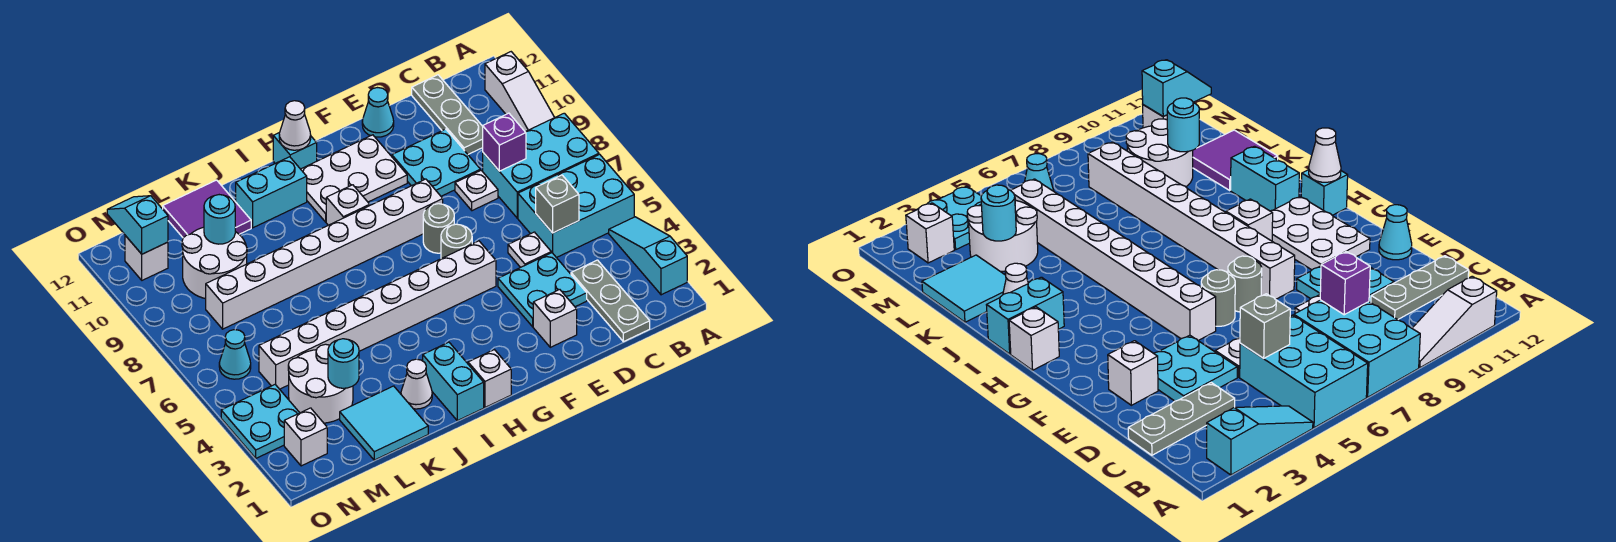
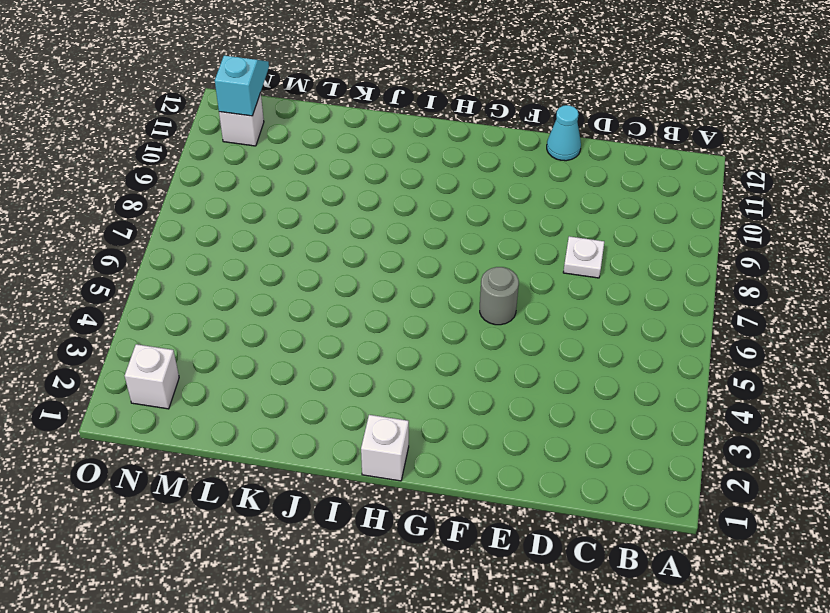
none -> cyan slope A2:A4 level 1 top 2
none -> cyan brick A5:C6 level 1
none -> cyan brick A7:C8 level 1
none -> white slope A9:A11 level 1 top 11

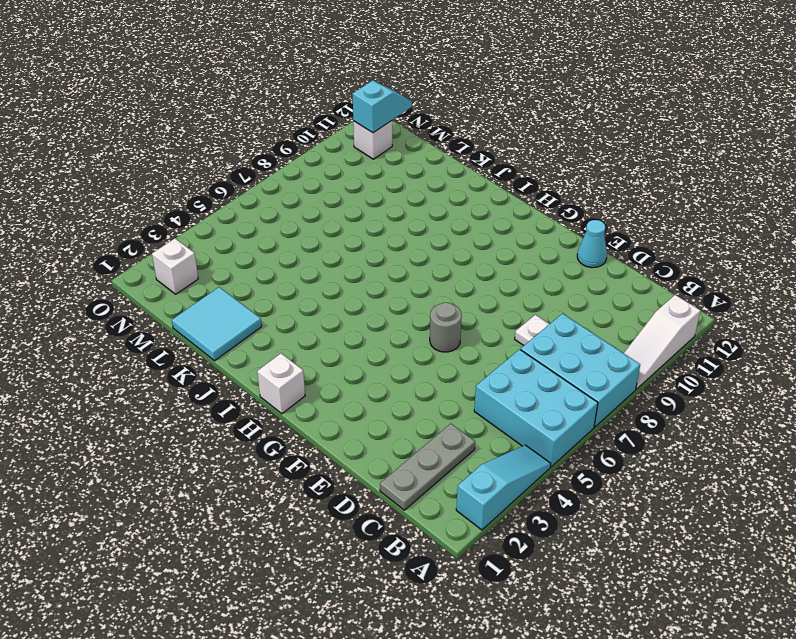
none -> grey plate C10:C12 level 1
none -> cyan plate D3:E4 level 1
none -> white plate D5 level 1
none -> cyan plate D9:E10 level 1

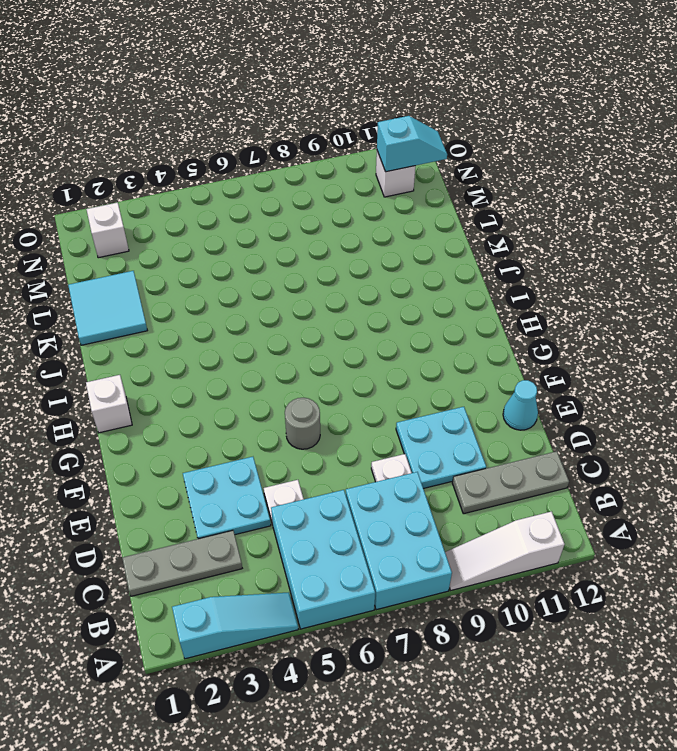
none -> white brick E2 level 1
none -> white brick F5:M5 level 1
none -> grey round brick F7 level 1
none -> white brick F8:M8 level 1

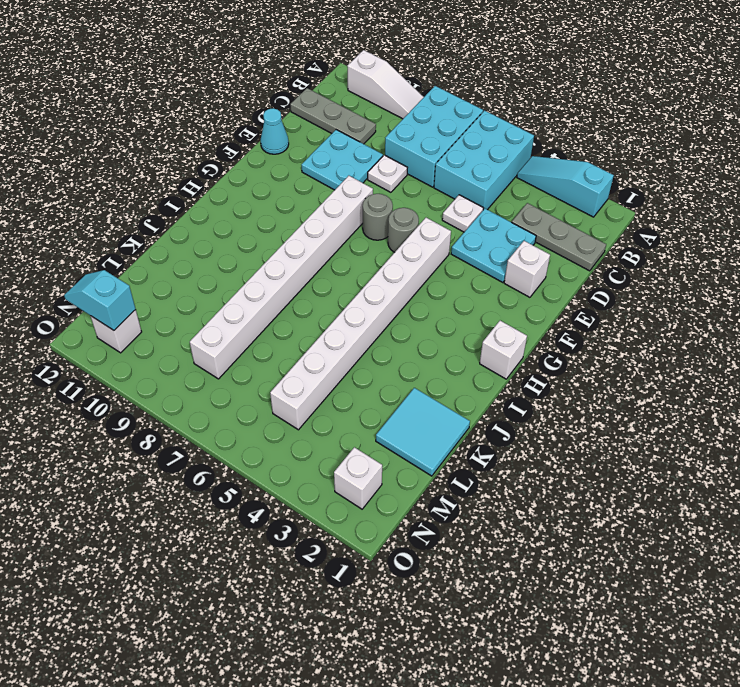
none -> white plate F10:H11 level 1
none -> white brick H9 level 1
none -> cyan brick H12 level 1
none -> cyan brick I1:I2 level 1

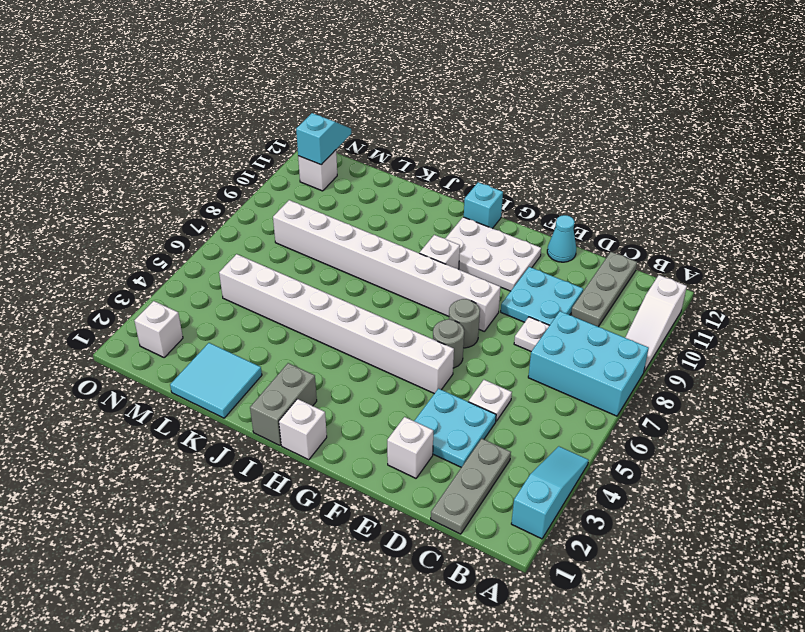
grey brick I1:I2 level 1 -> cyan brick I1:I2 level 1
none -> cyan brick A5:C6 level 1
none -> cyan brick I11:J11 level 1
none -> white cone J2 level 1
none -> purple tile K11:L12 level 1

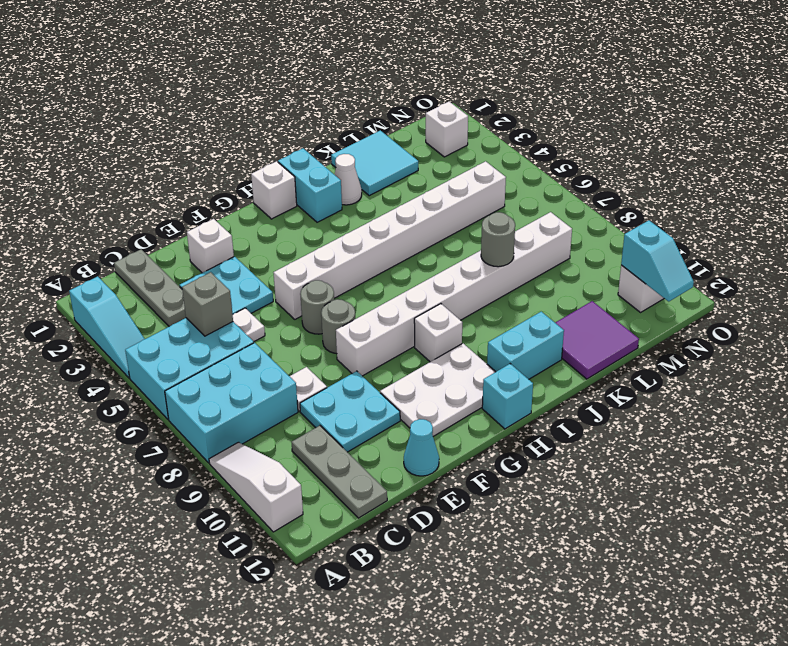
grey round brick K8 level 2 -> none
none -> white round brick L3:M4 level 1
none -> white round brick L9:M10 level 1
none -> cyan plate N3:O4 level 1
none -> cyan cone N6 level 1

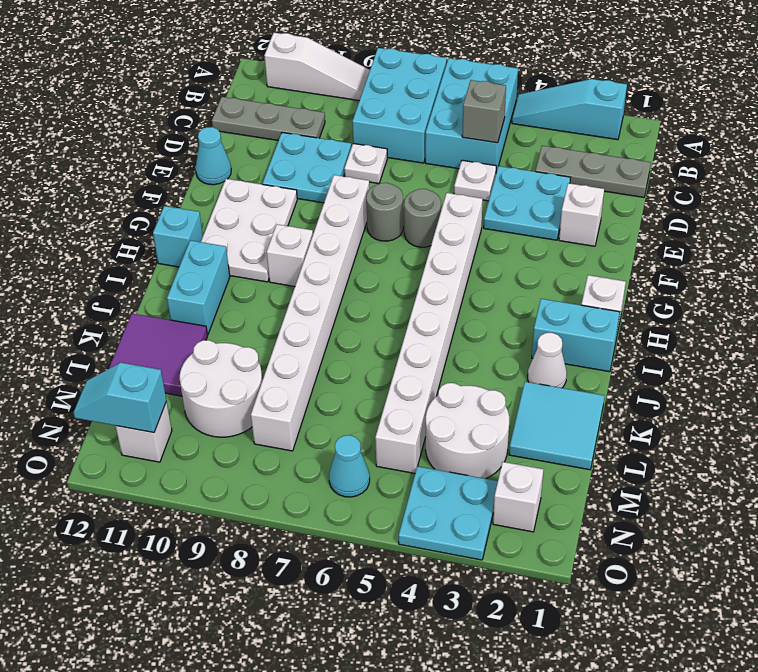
none -> purple brick C8 level 2
none -> white cone H12 level 2
none -> cyan round brick L3 level 2
none -> cyan round brick L10 level 2

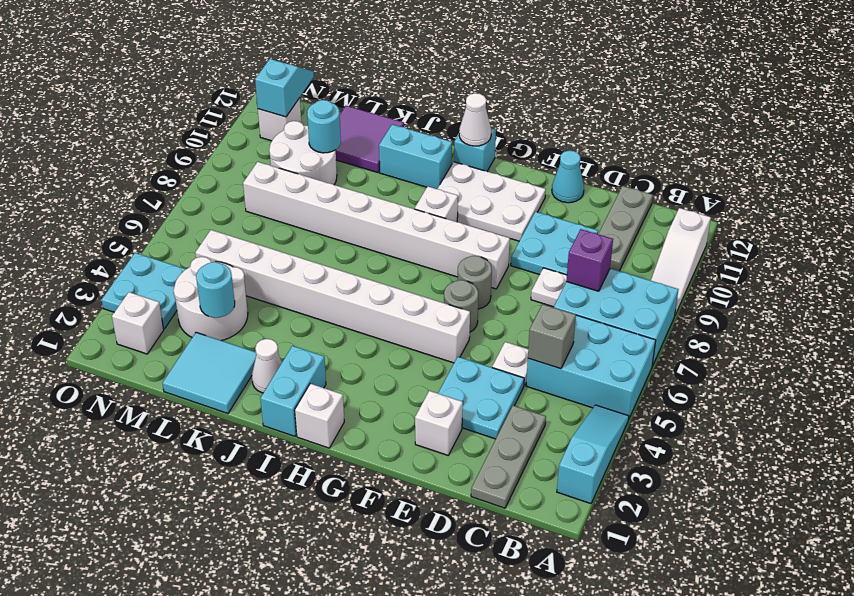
none -> cyan cone N6 level 1

